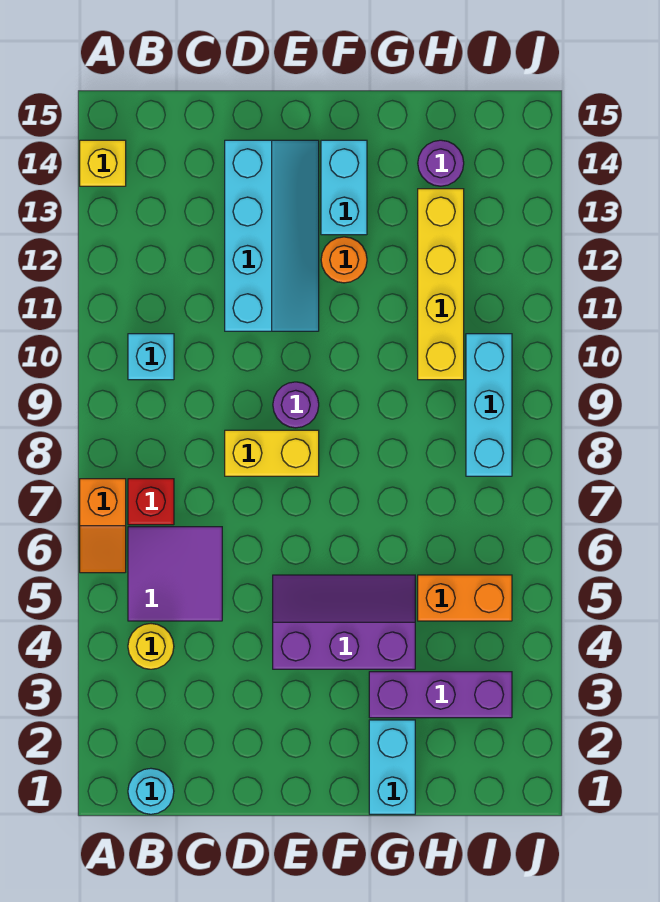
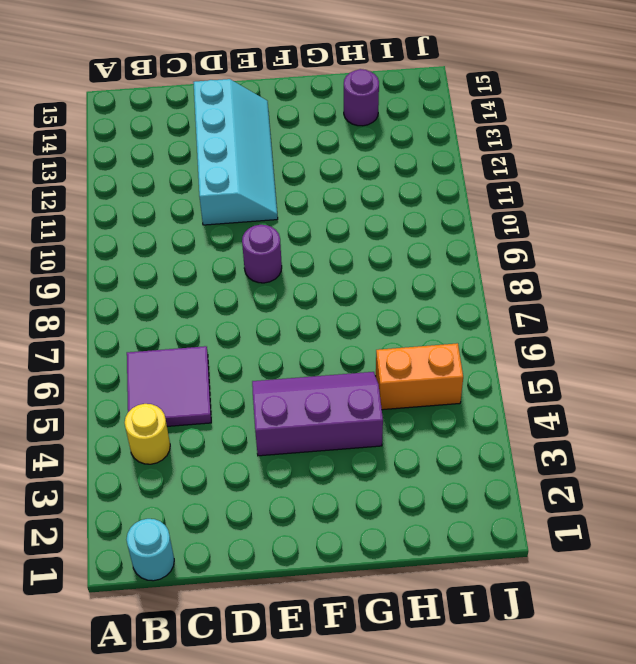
none -> orange slope A6:A7 level 1 top 7
none -> yellow brick A14 level 1
none -> red brick B7 level 1

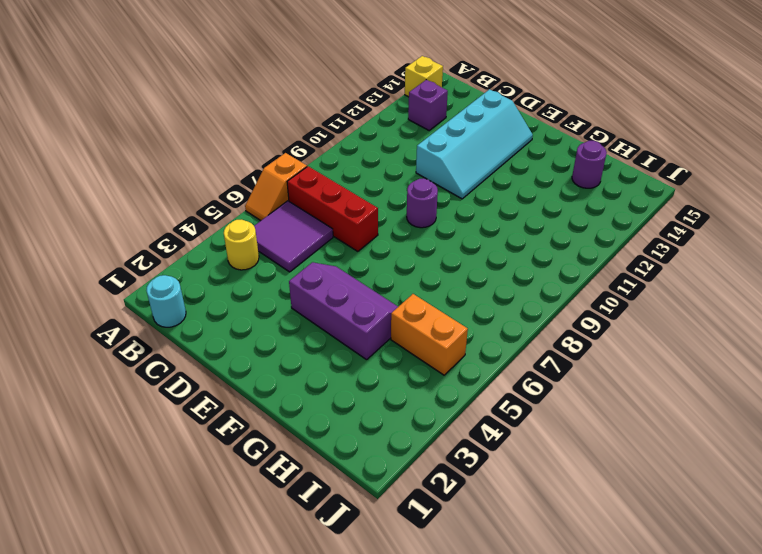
red brick B7:D7 level 1 -> red brick B7 level 1
purple brick B13 level 1 -> none
none -> cyan brick B10 level 1
none -> yellow brick D8:E8 level 1
none -> orange round brick F12 level 1

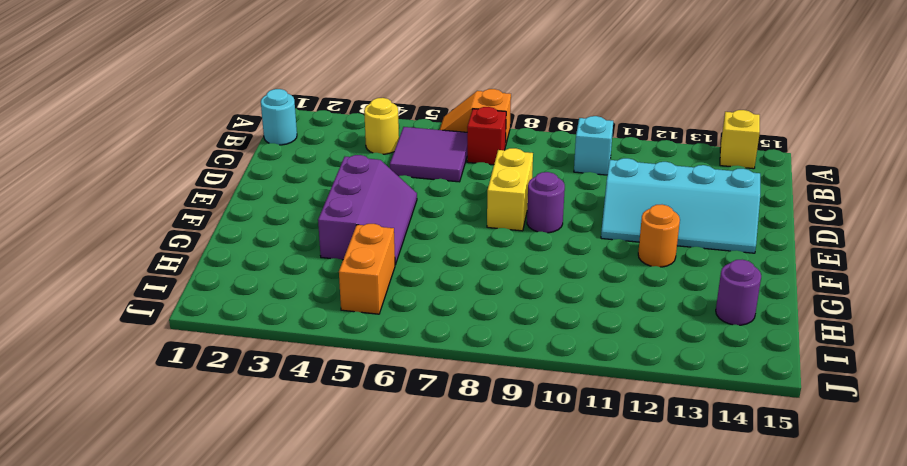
none -> cyan brick F13:F14 level 1
none -> cyan brick G1:G2 level 1
none -> purple brick G3:I3 level 1

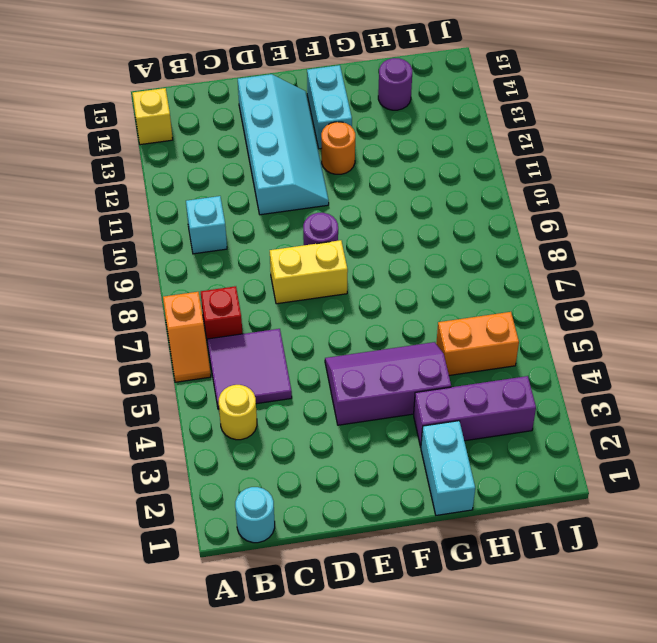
none -> yellow brick H10:H13 level 1
none -> cyan brick I8:I10 level 1

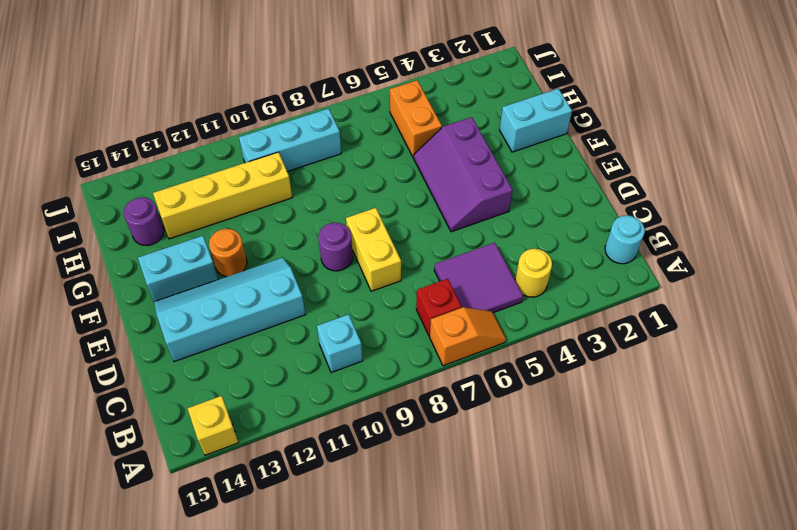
none -> purple brick G3:I3 level 1

